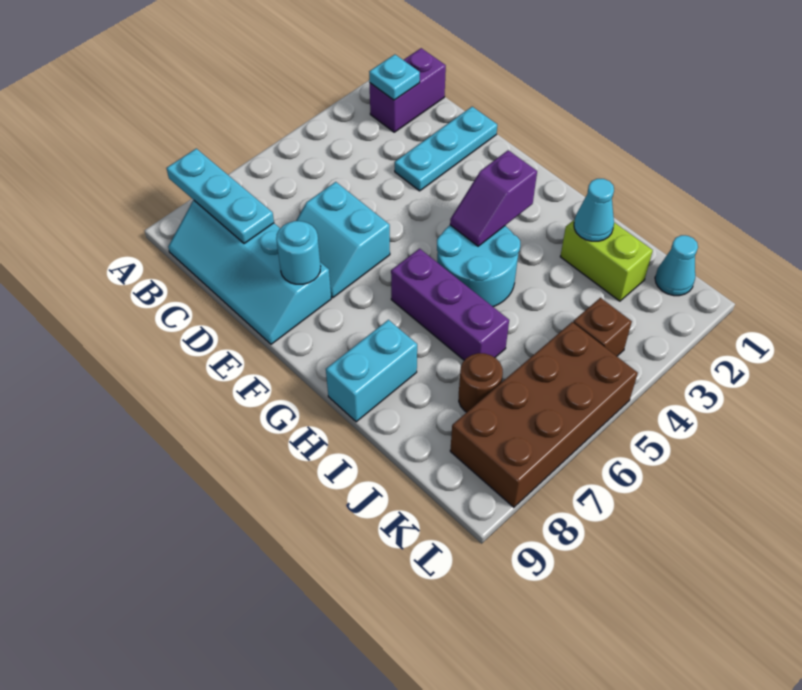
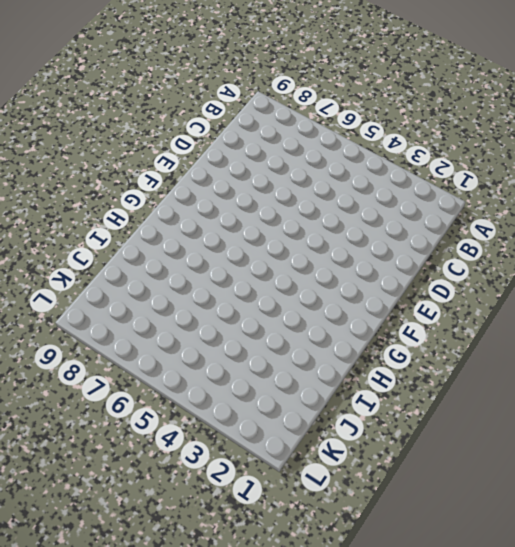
none -> purple brick B1:B2 level 1
none -> cyan slope B8:E9 level 1 top 8
none -> cyan plate D1:D3 level 1

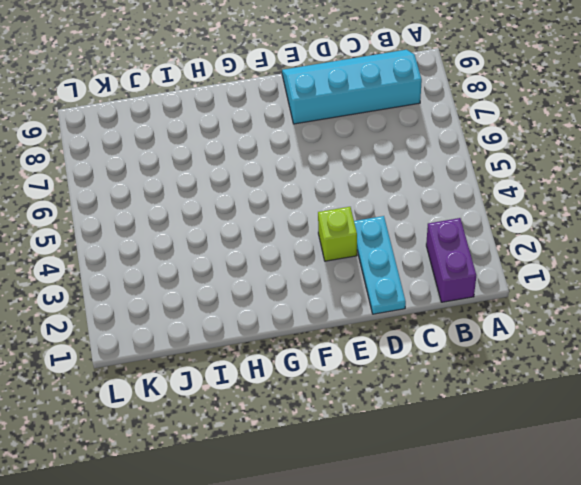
lime brick E3 level 1 -> none
none -> cyan slope D6:E7 level 1 top 6
none -> cyan round brick G4:H5 level 1
none -> purple brick G6:I6 level 1

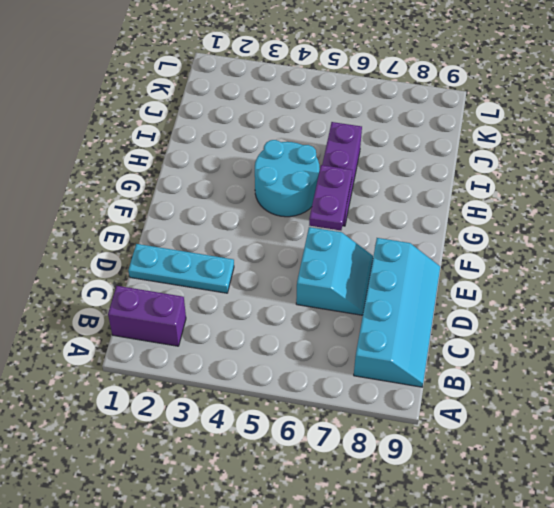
purple plate F6:G6 level 2 -> none
none -> cyan brick H8:H9 level 1
none -> lime brick I2:J2 level 1
none -> brown round brick J7 level 1

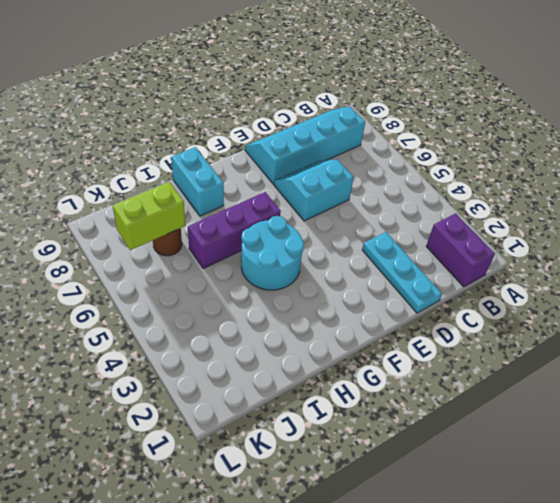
lime brick J7:K7 level 2 -> lime brick I2:J2 level 1
none -> cyan cone K1 level 1
none -> brown brick K4 level 1
none -> brown brick K5:L8 level 1

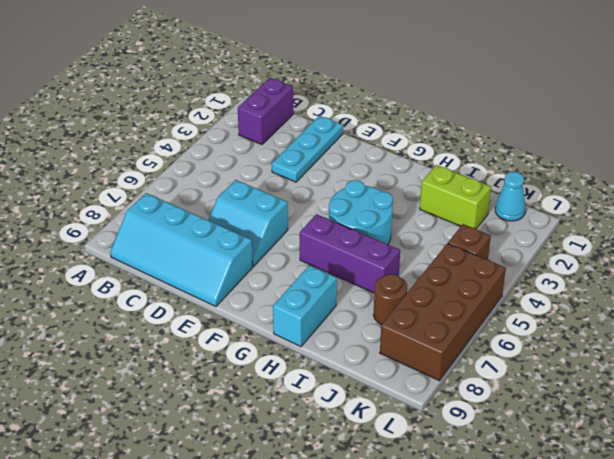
none -> cyan plate A8:C8 level 2
none -> cyan plate B2 level 2
none -> cyan round brick E8 level 2

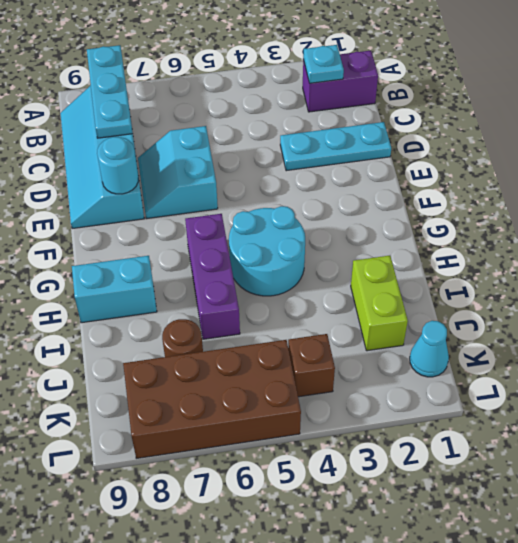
none -> purple slope G3:G4 level 2 top 3
none -> cyan cone I2 level 2

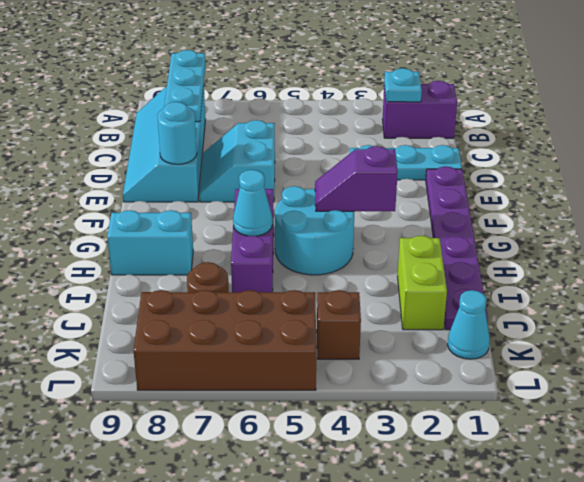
purple plate E1:J1 level 1 -> none
cyan cone H6 level 2 -> cyan cone I2 level 2

